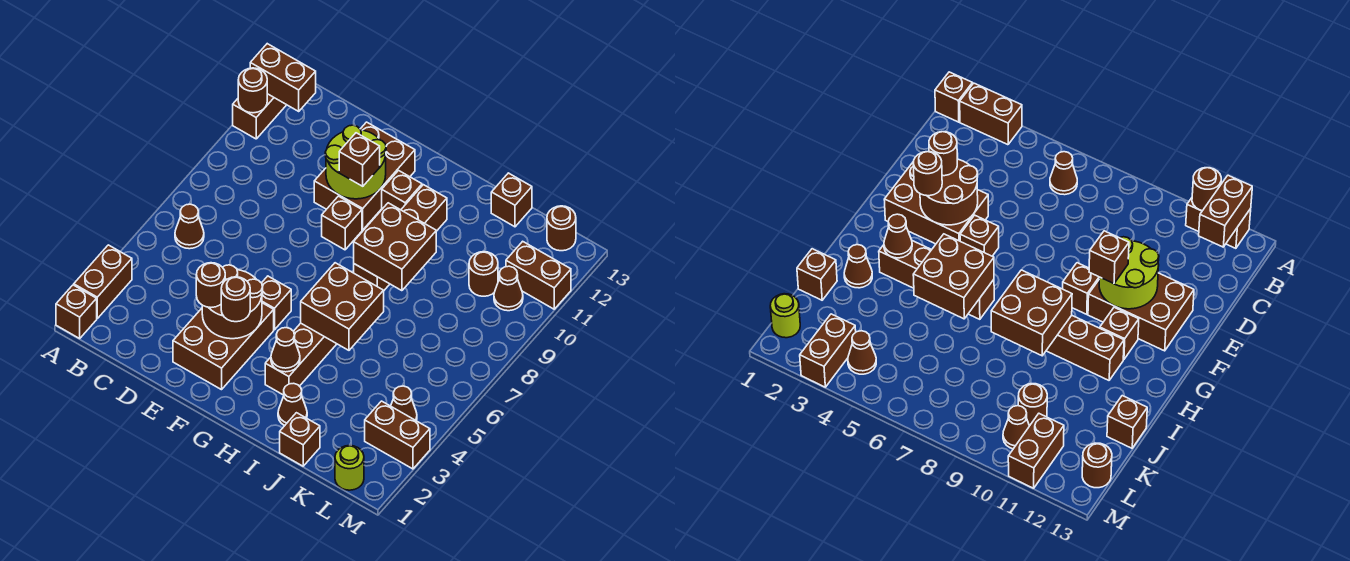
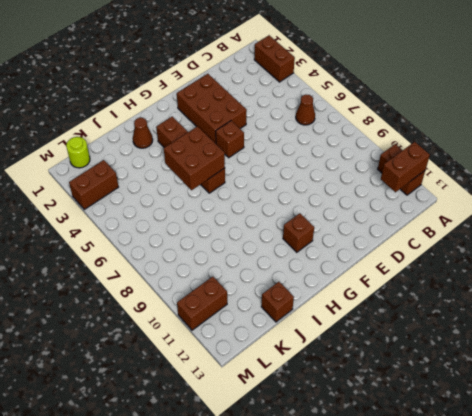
none -> brown brick A1 level 1
none -> brown brick E10:F12 level 1
none -> brown brick F9 level 1
none -> brown brick H8:H11 level 1

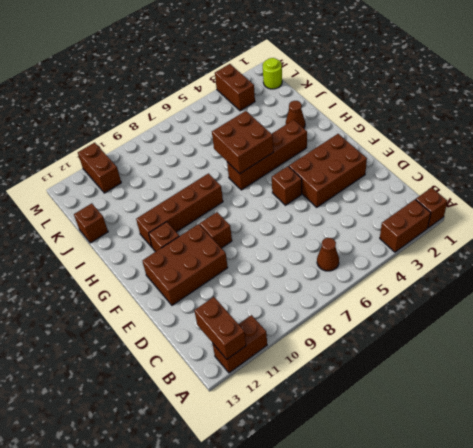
none -> brown brick J1 level 1
none -> brown round brick K10 level 1
none -> brown cone L4 level 1
none -> brown cone L10 level 1

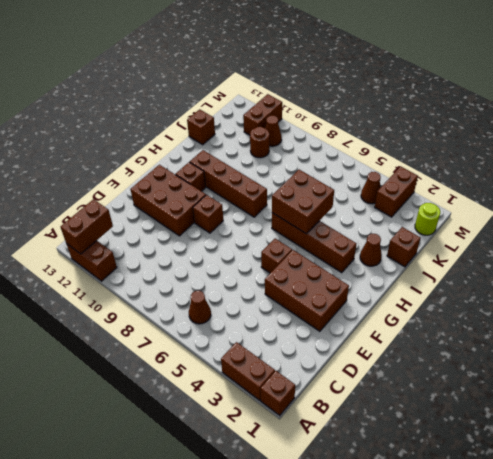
none -> brown round brick L13 level 1
none -> brown round brick A11 level 2
none -> brown round brick E3:F4 level 2
none -> lime round brick E10:F11 level 2

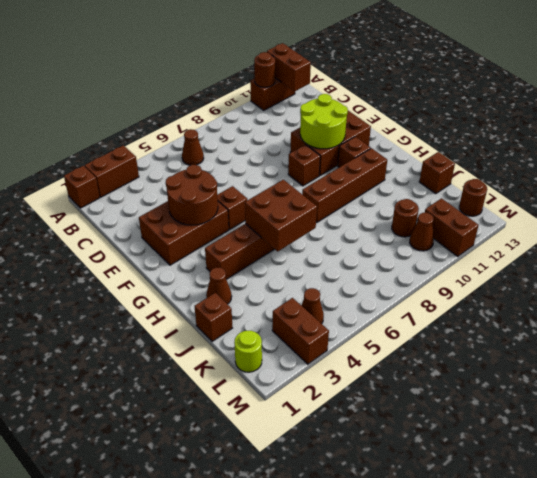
none -> brown cone H3 level 2
none -> brown brick H8:I9 level 2
none -> brown round brick E3 level 3
none -> brown round brick F3 level 3

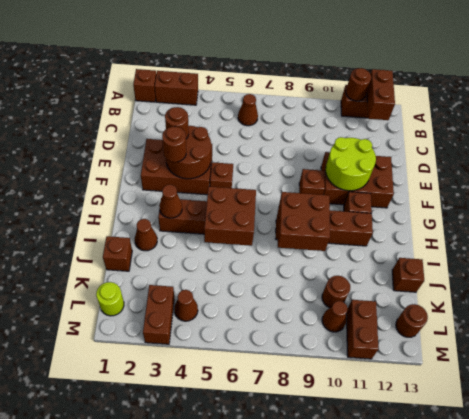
none -> brown brick F10 level 3

